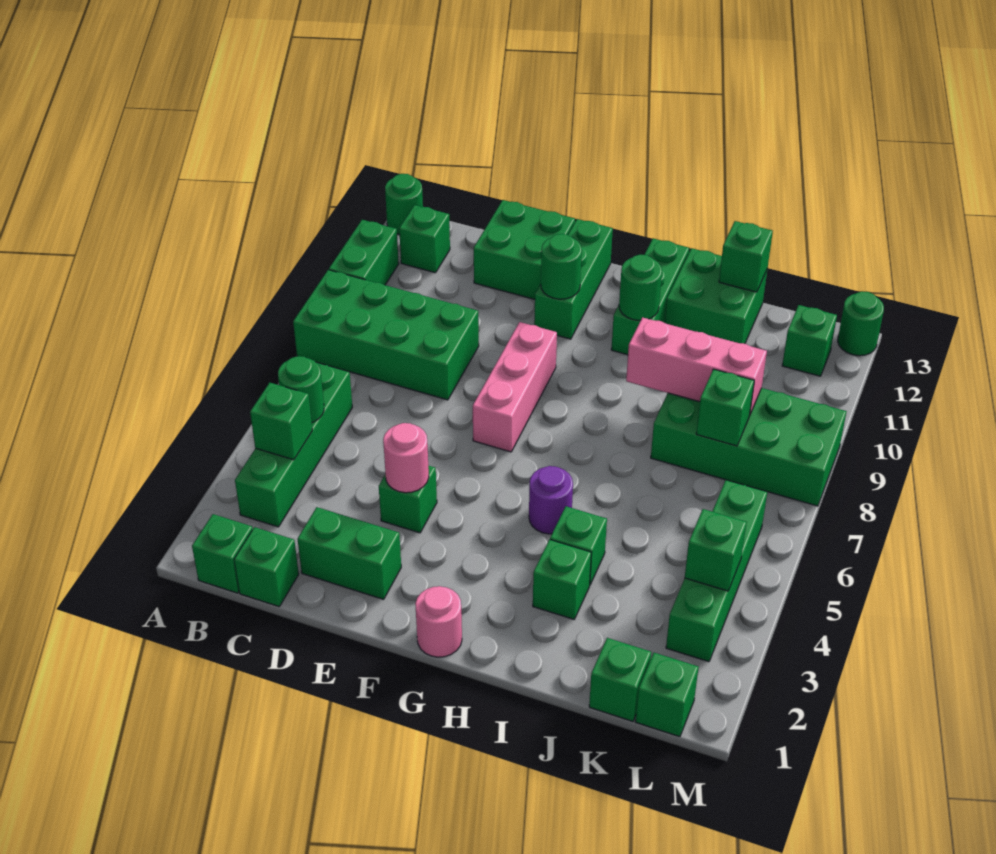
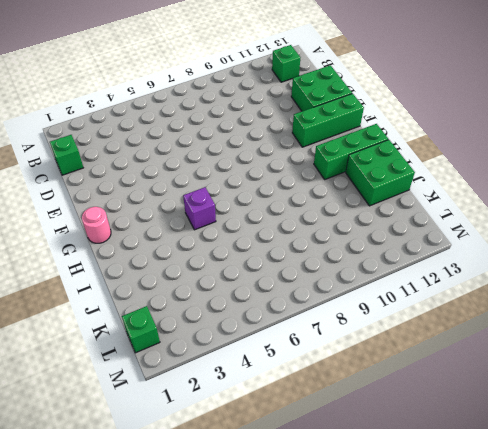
purple brick H5 level 1 -> purple round brick H5 level 1
none -> green brick A8:D9 level 1
none -> green brick A10:A11 level 1
none -> green round brick A13 level 1
none -> green brick B1 level 1

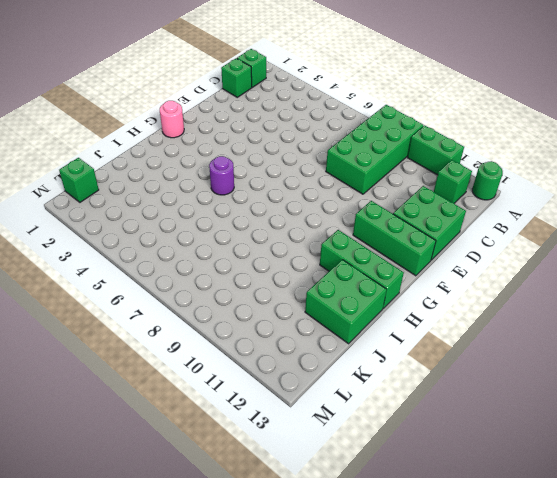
none -> green brick B3:B6 level 1
none -> green brick D2:E2 level 1
none -> green brick E4 level 1
none -> pink brick F7:F9 level 1

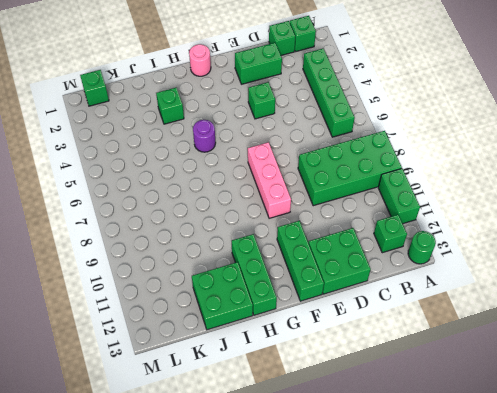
none -> green brick I4 level 1
none -> green brick J8:M9 level 1
none -> green brick K1 level 1
none -> green brick L3:L6 level 1

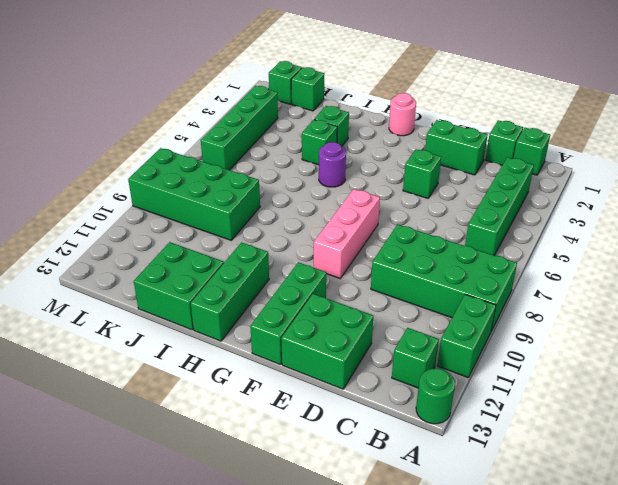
none -> green brick L12 level 1
none -> green round brick M13 level 1
none -> green brick B4 level 2
none -> green round brick B5 level 2

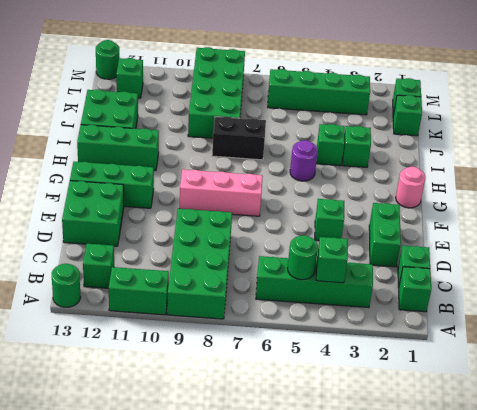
black brick I7:I8 level 1 -> none
none -> pink round brick E4 level 2
none -> green round brick F11 level 2
none -> green round brick H11 level 2
none -> pink brick I9:K9 level 2

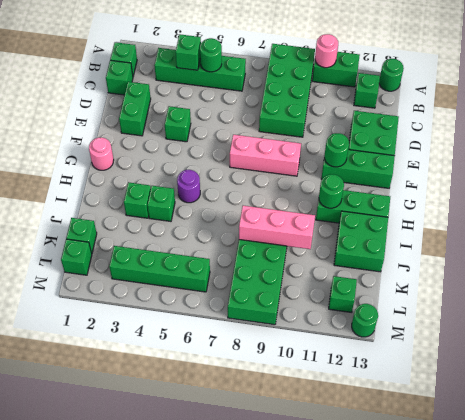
pink round brick A10 level 2 -> pink round brick E4 level 2
pink brick J8:J10 level 2 -> pink brick I9:K9 level 2
none -> green brick J13 level 2
none -> green brick K8 level 2
none -> green brick L4 level 2

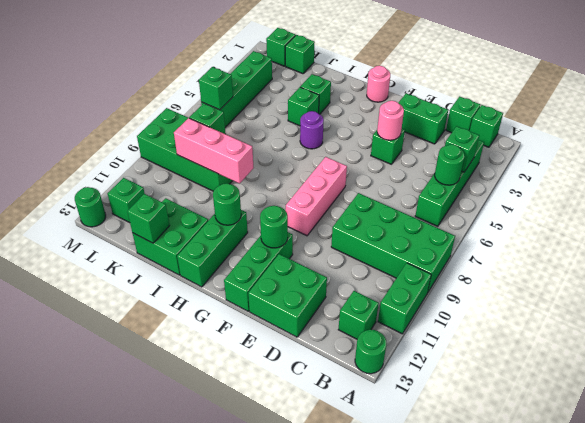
green brick L6 level 2 -> green brick L4 level 2

